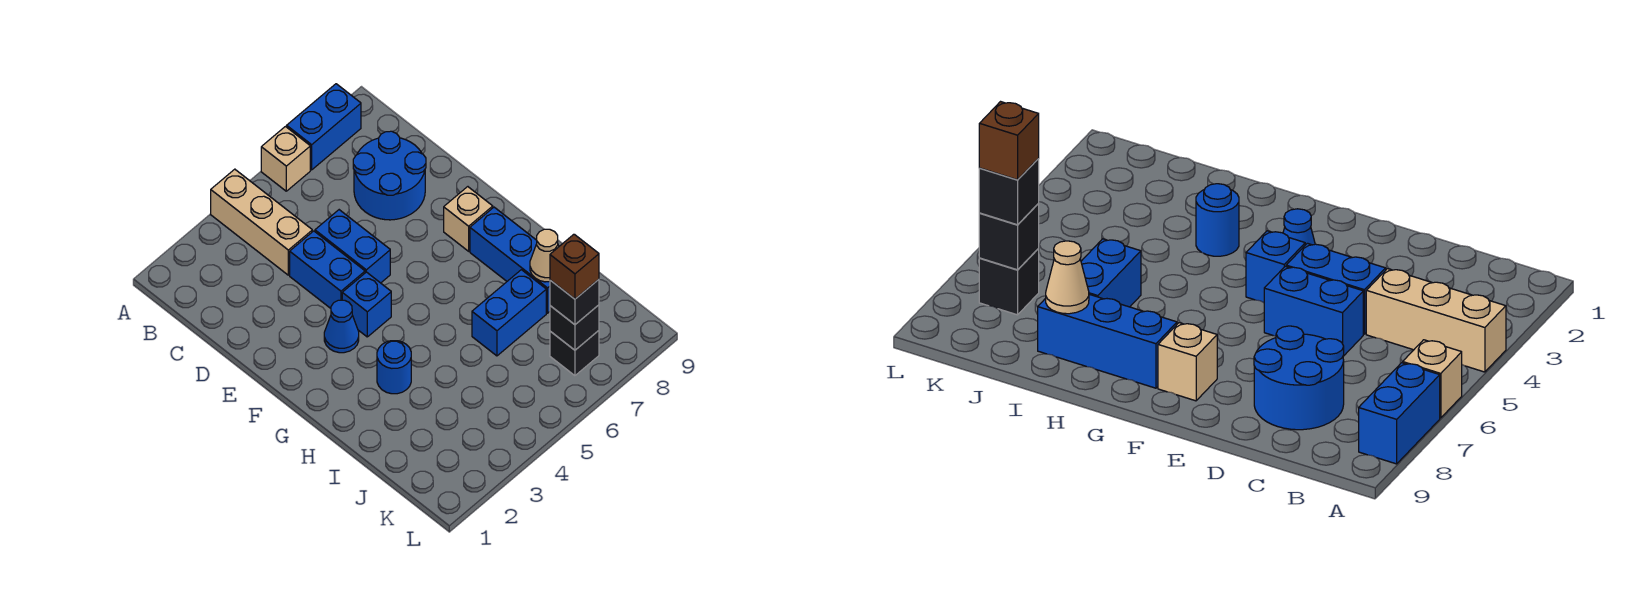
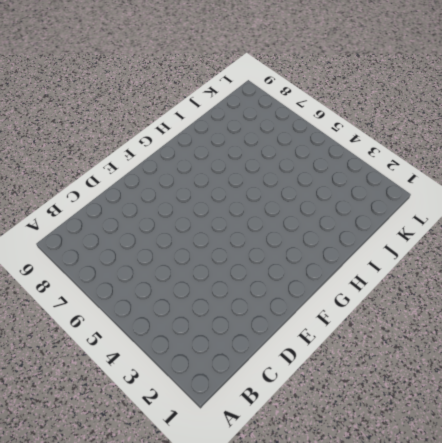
none -> tan brick A4:C4 level 1
none -> tan brick A6 level 1
none -> blue brick A7:A8 level 1

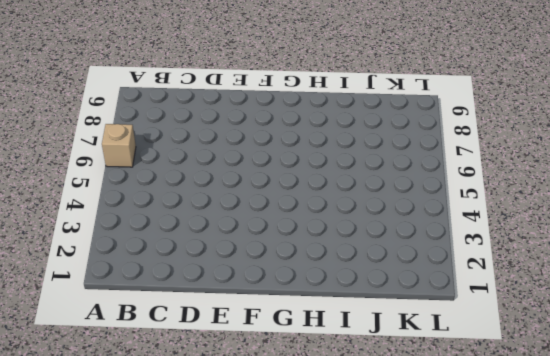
none -> tan brick A4:C4 level 1
none -> blue brick A7:A8 level 1
none -> blue round brick C7:D8 level 1

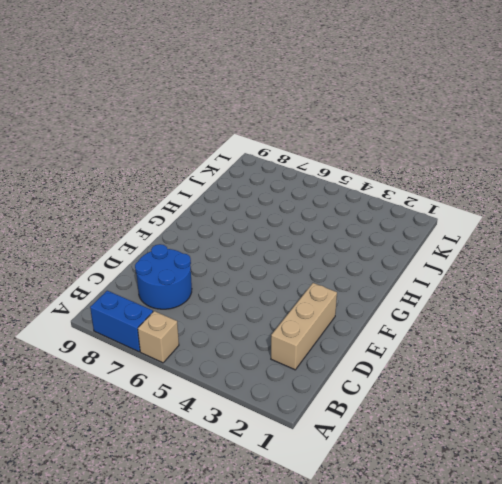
tan brick C2:E2 level 1 -> tan brick A4:C4 level 1
none -> blue brick D4:E4 level 1
none -> blue brick D5:E5 level 1
none -> blue cone F3 level 1

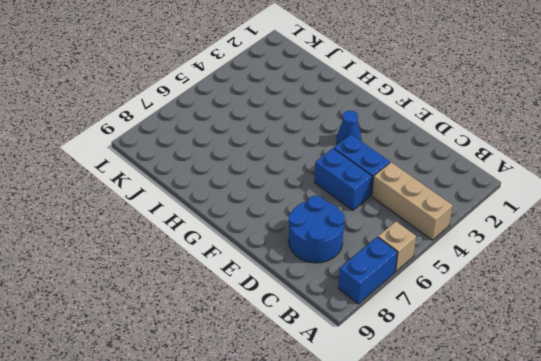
none -> blue brick F4 level 1
none -> tan brick F8 level 1
none -> blue brick G8:I8 level 1

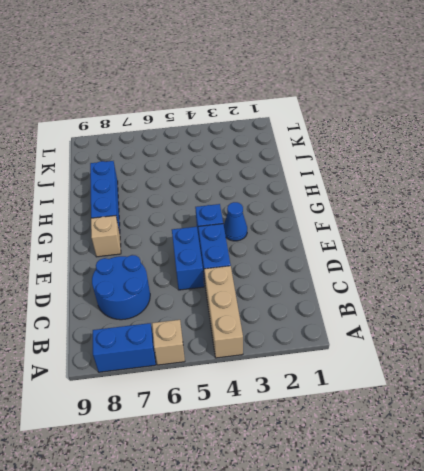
none -> blue round brick H3 level 1
none -> blue brick I6:I7 level 1
none -> black brick K7 level 1

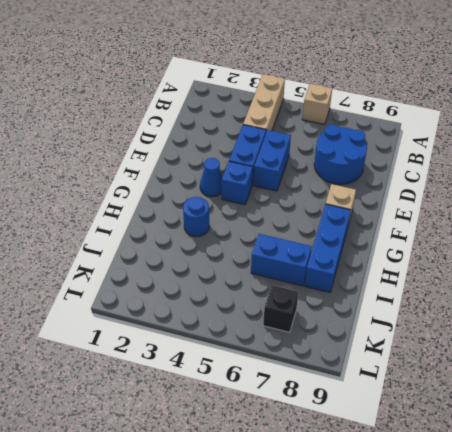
none -> blue brick A7:A8 level 1
none -> tan cone I8 level 2
none -> black brick K7 level 2

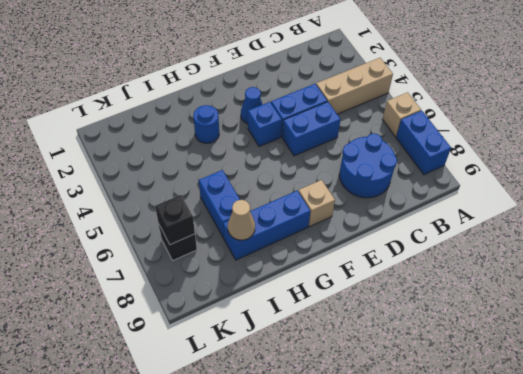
none -> black brick K7 level 3
none -> brown brick K7 level 4

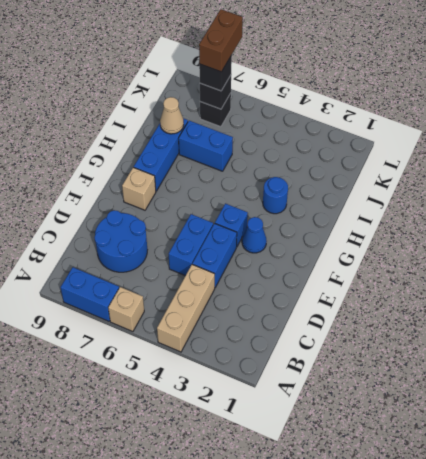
brown brick K7:L7 level 4 -> brown brick K7 level 4

